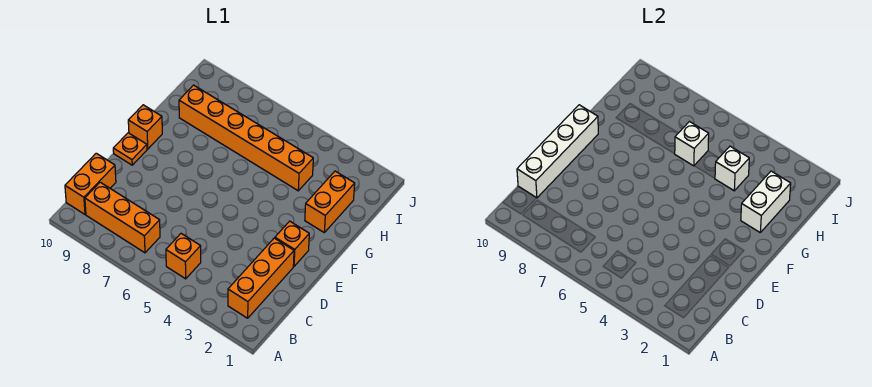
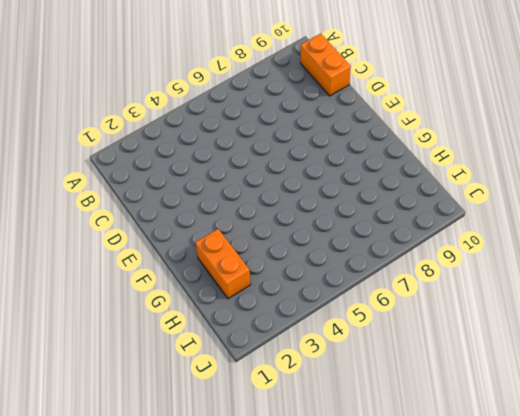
none -> orange brick B2:D2 level 1
none -> orange brick B5 level 1
none -> orange brick B7:B9 level 1

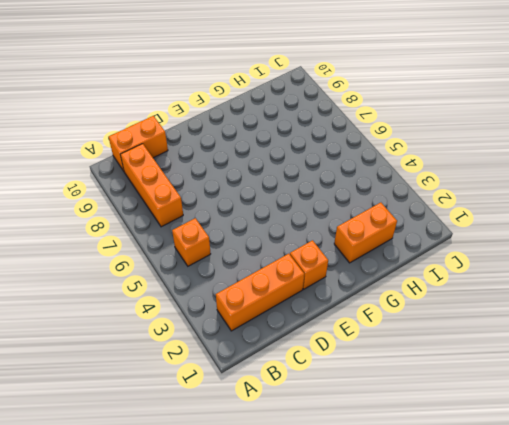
none -> orange plate E10 level 1
none -> orange brick F10 level 1
none -> orange brick H4:H9 level 1

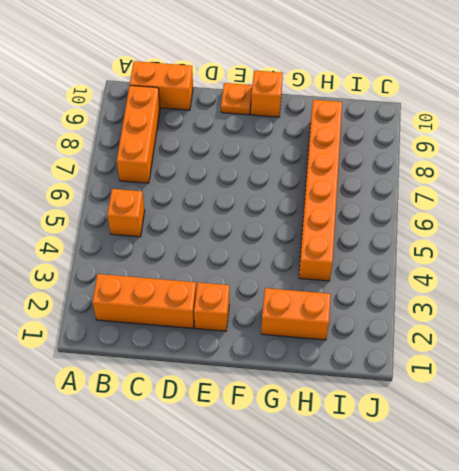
none -> white brick C10:F10 level 2
none -> white brick G2:H2 level 2
none -> white brick H4 level 2

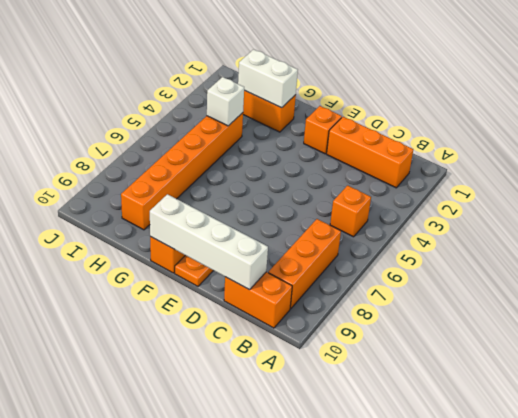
none -> white brick H6 level 2

